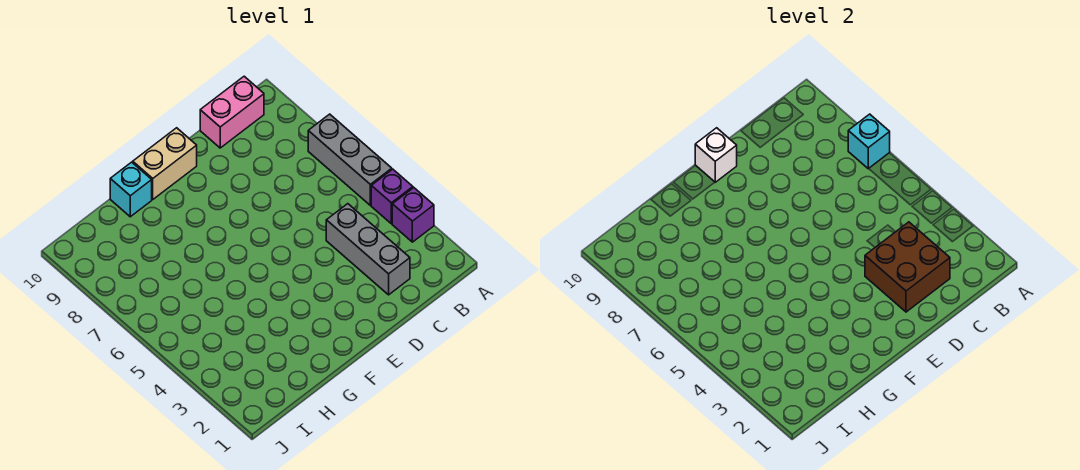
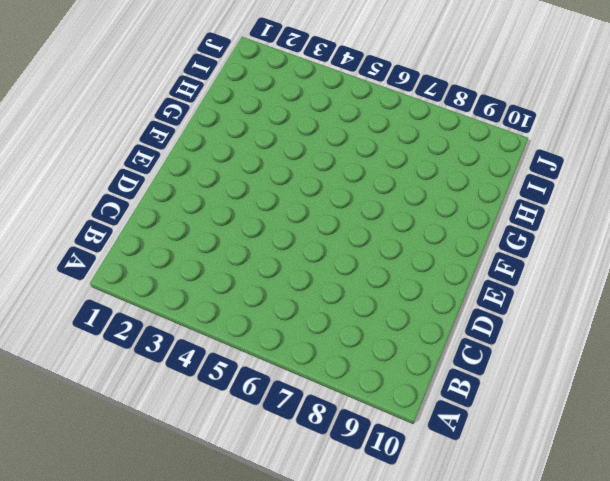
none -> purple brick A3 level 1
none -> purple brick A4 level 1

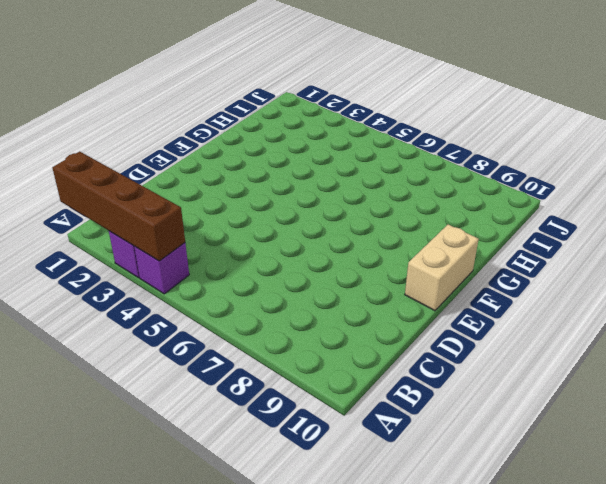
brown brick A1:A4 level 2 -> none
none -> grey brick A5:A7 level 1
none -> pink brick B10:C10 level 1

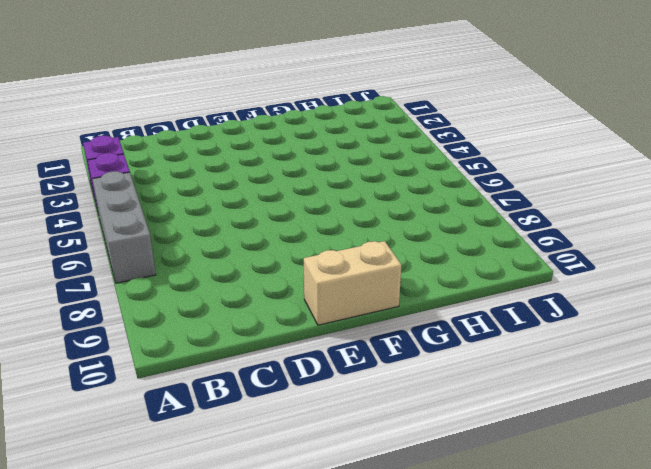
none -> pink brick B10:C10 level 1
none -> grey brick C2:C4 level 1

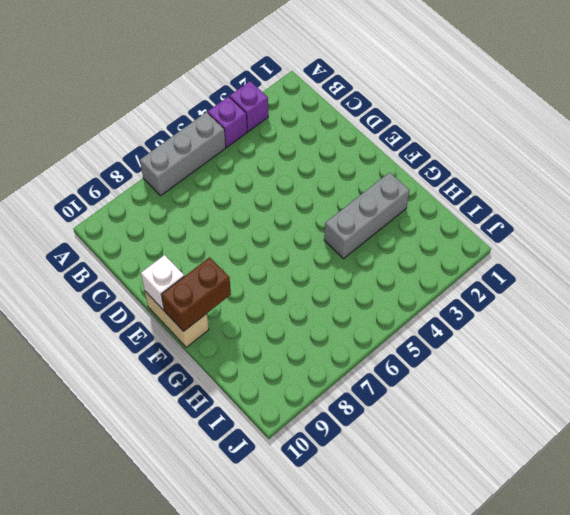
brown brick F9:F10 level 2 -> none
grey brick G2:G4 level 1 -> grey brick C2:C4 level 1
none -> pink brick B10:C10 level 1
none -> cyan brick G10 level 1

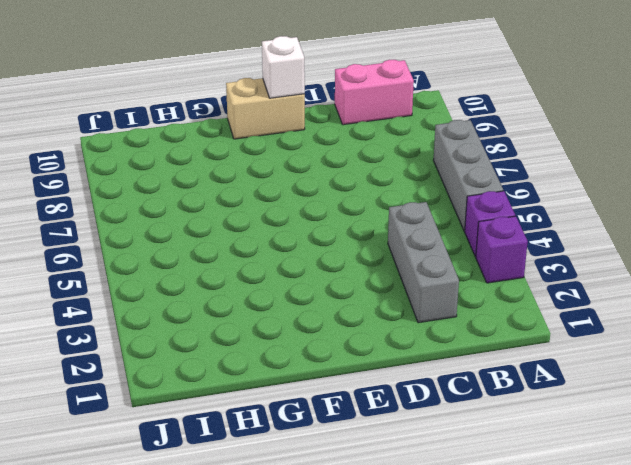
none -> cyan brick G10 level 1
none -> cyan brick A7 level 2

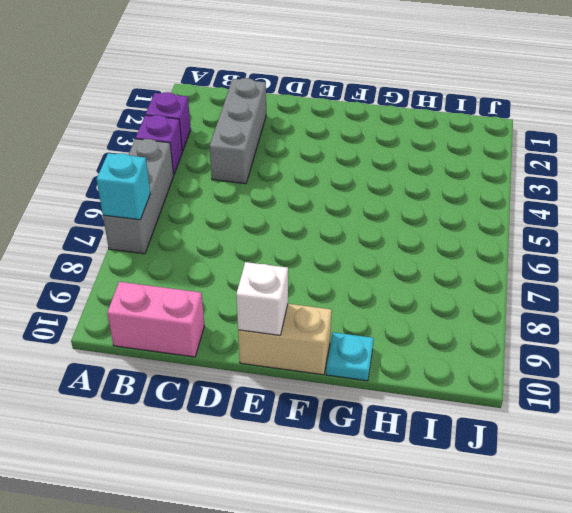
cyan plate G10 level 1 -> cyan brick G10 level 1
none -> brown brick C2:D3 level 2

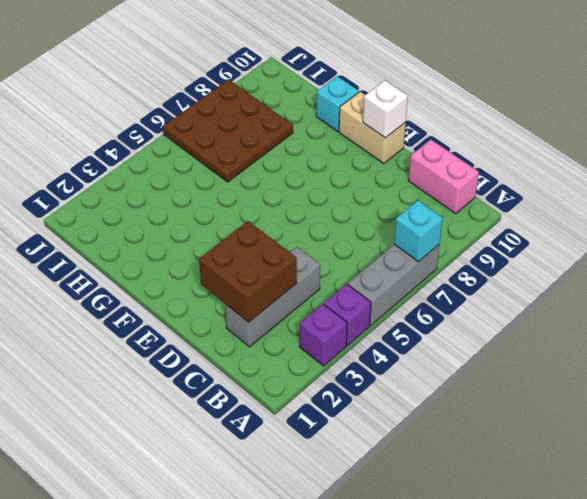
brown plate H6:J8 level 1 -> none

